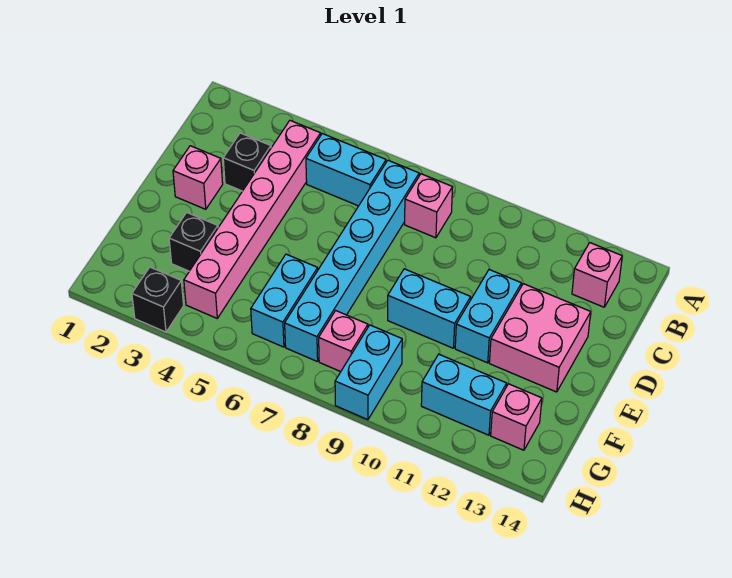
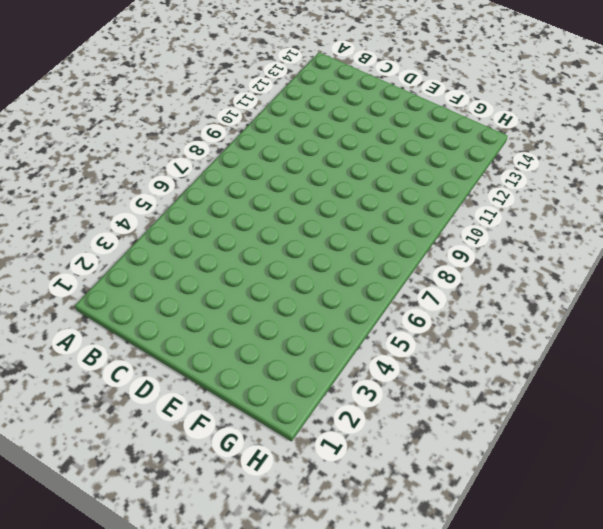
none -> pink brick B4:G4 level 1
none -> cyan brick B5:B6 level 1
none -> cyan brick B7:G7 level 1

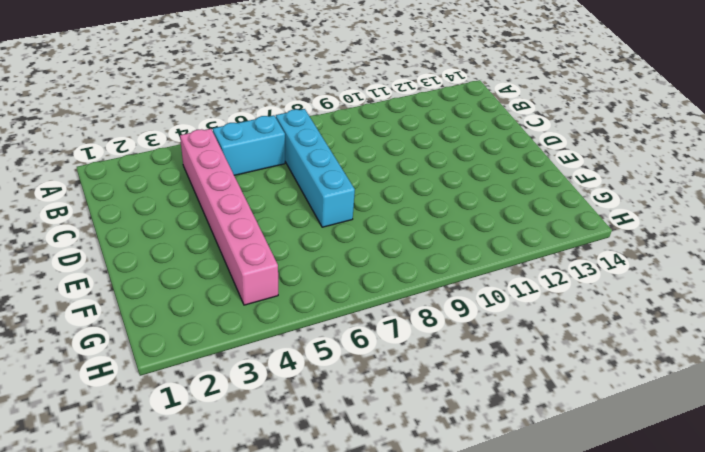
cyan brick B7:E7 level 1 -> cyan brick B7:G7 level 1
none -> pink brick B8 level 1
none -> pink brick B13 level 1
none -> black brick C3 level 1

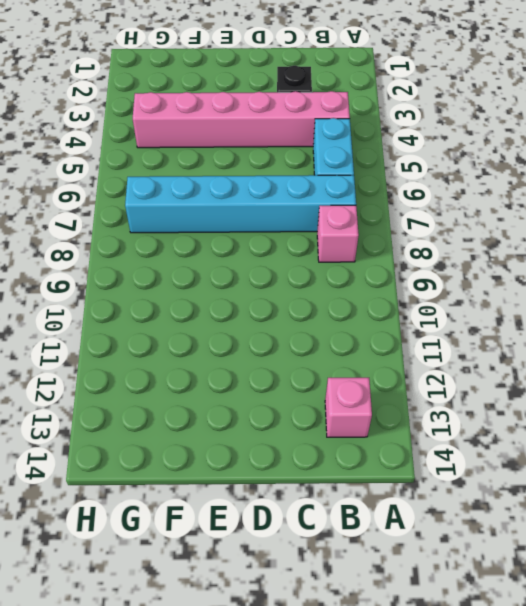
none -> pink brick D2 level 1
none -> cyan brick D11:E11 level 1
none -> pink brick D12:E13 level 1

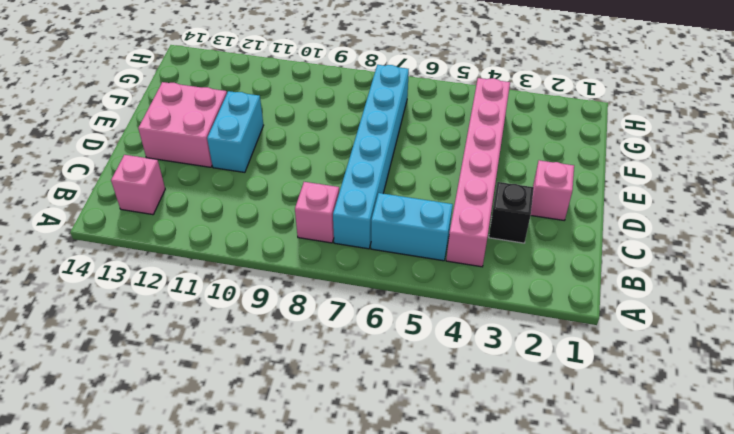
none -> cyan brick E9:E10 level 1
none -> black brick F3 level 1
none -> cyan brick F6:G6 level 1

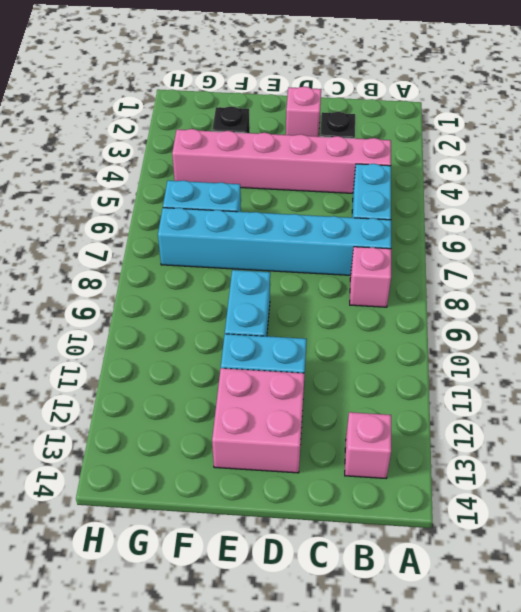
none -> pink brick G8 level 1
none -> cyan brick G9:H9 level 1
none -> cyan brick G11:G12 level 1

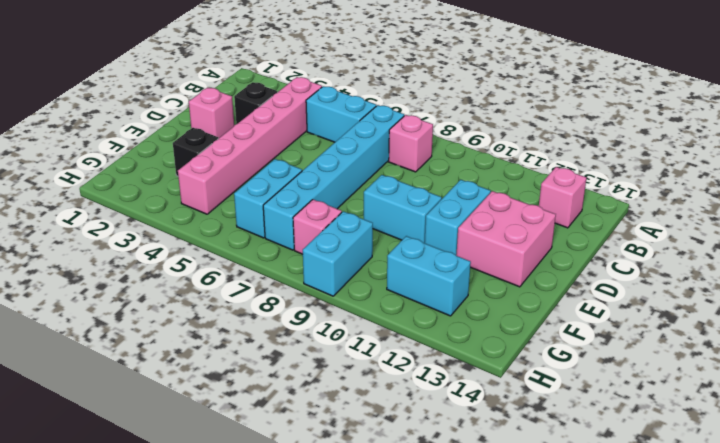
none -> pink brick G13 level 1
none -> black brick H3 level 1

